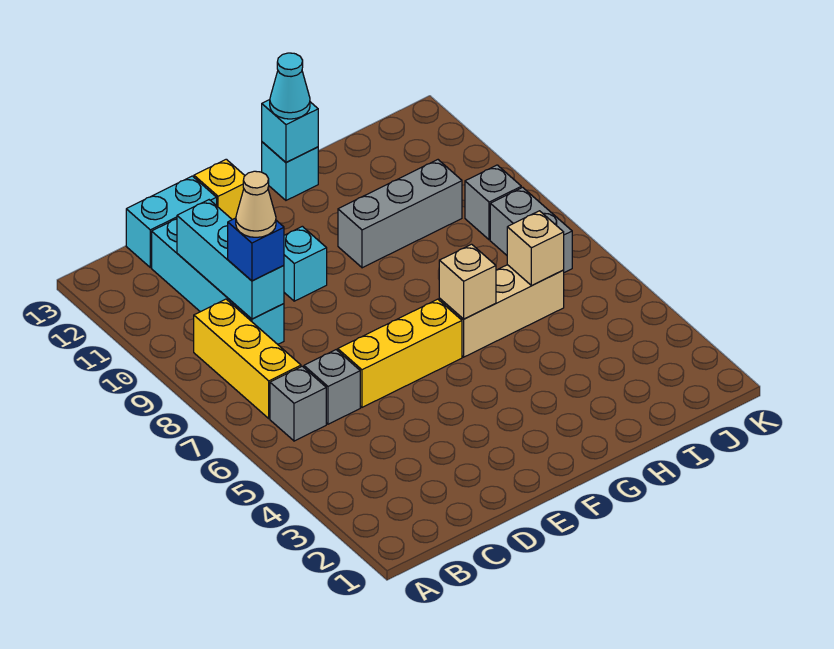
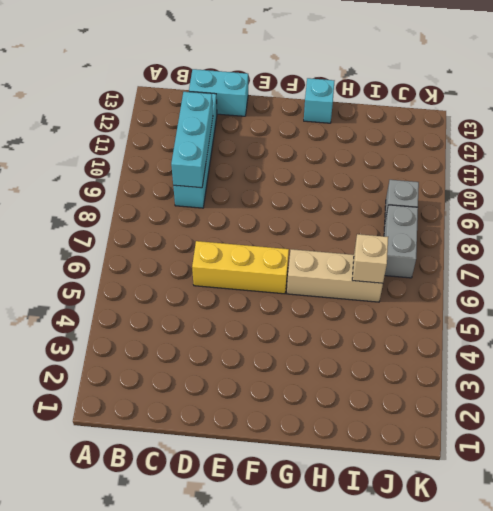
none -> grey brick B6 level 1
none -> yellow brick B7:B9 level 1
none -> grey brick C6 level 1

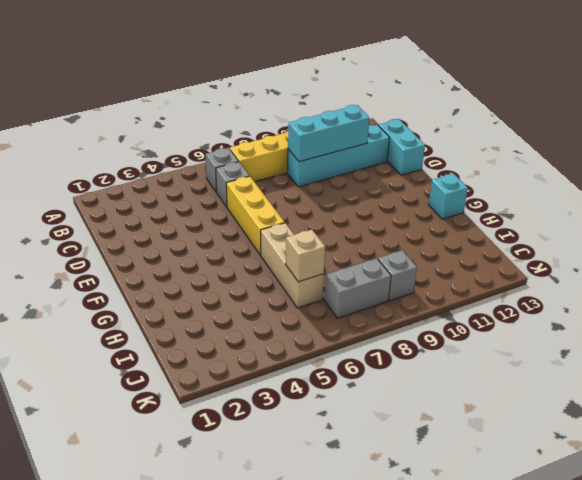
none -> cyan brick E10 level 1
none -> yellow brick E13 level 1
none -> grey brick G10:I10 level 1

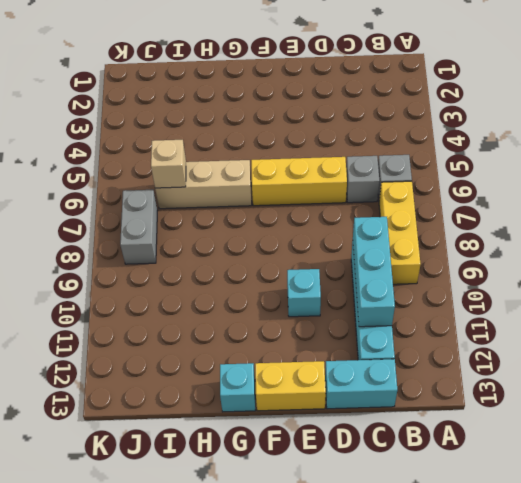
yellow brick E13:F13 level 1 -> yellow brick E13 level 1
none -> grey brick G10:I10 level 1
none -> grey brick J9 level 1
none -> tan brick G6 level 2

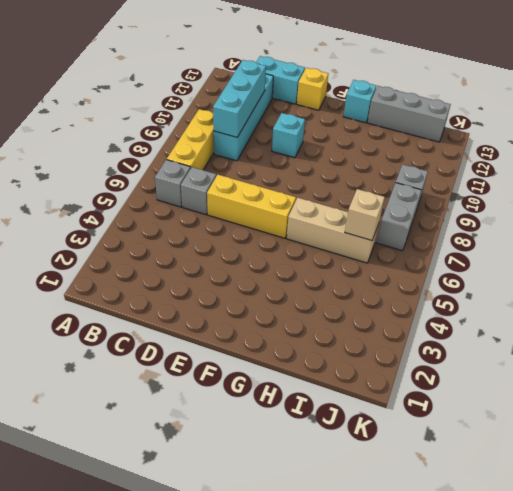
grey brick H13:J13 level 1 -> grey brick G10:I10 level 1
none -> tan brick G6 level 2
none -> cyan brick G13 level 2
none -> blue brick C9 level 3

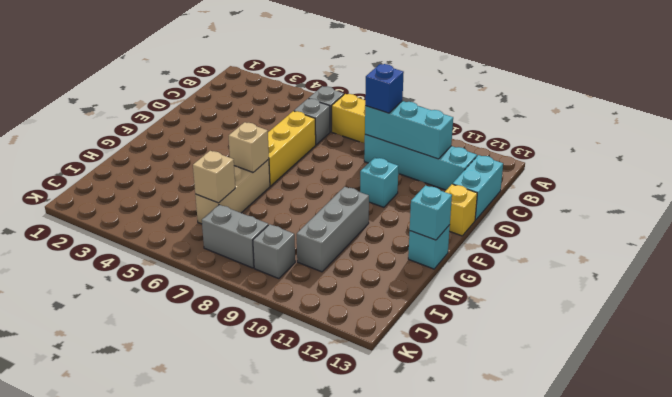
none -> cyan cone G13 level 3
none -> tan cone C9 level 4

